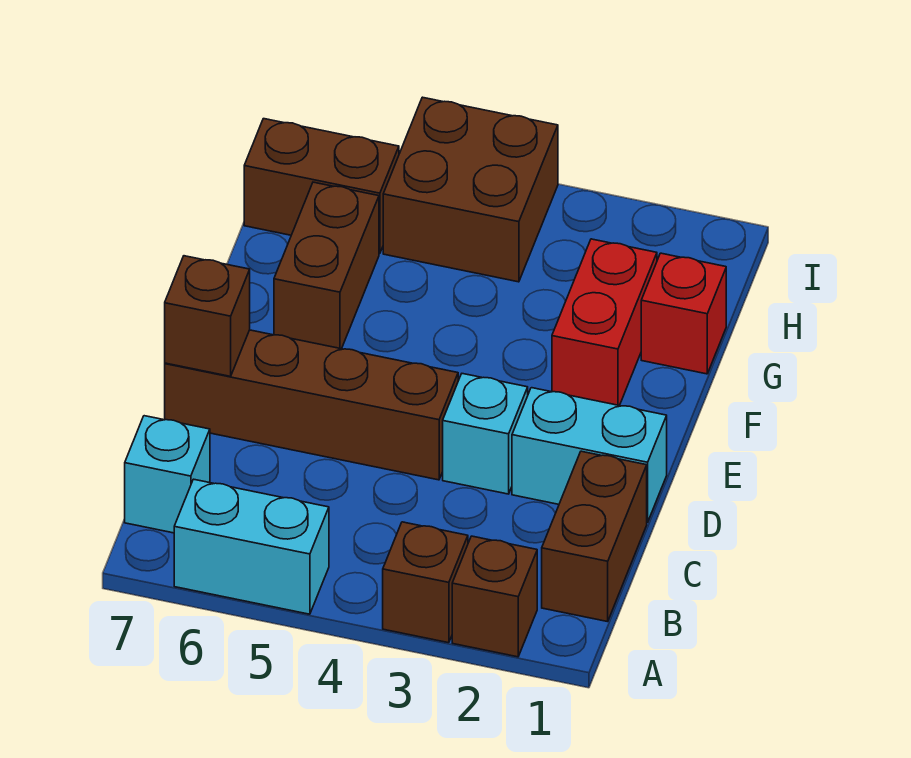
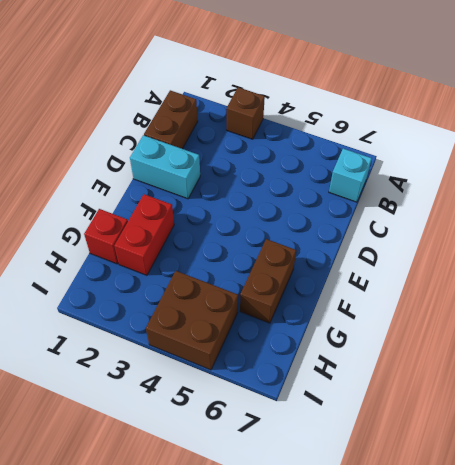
none -> brown brick A2 level 1
none -> cyan brick A5:A6 level 1
none -> cyan brick D3 level 1

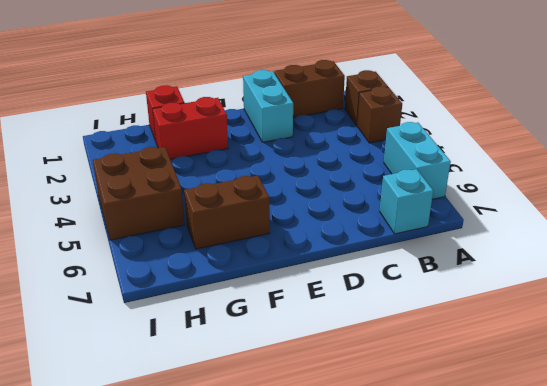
none -> cyan brick D3 level 1
none -> brown brick D4:D7 level 1
none -> brown brick H6:H7 level 1

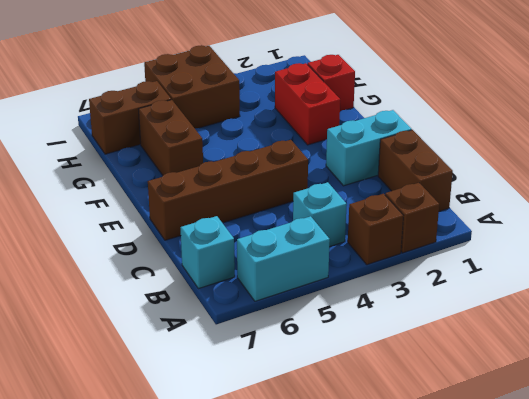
cyan brick B4 level 1 -> cyan brick D3 level 1
none -> brown brick D7 level 2

